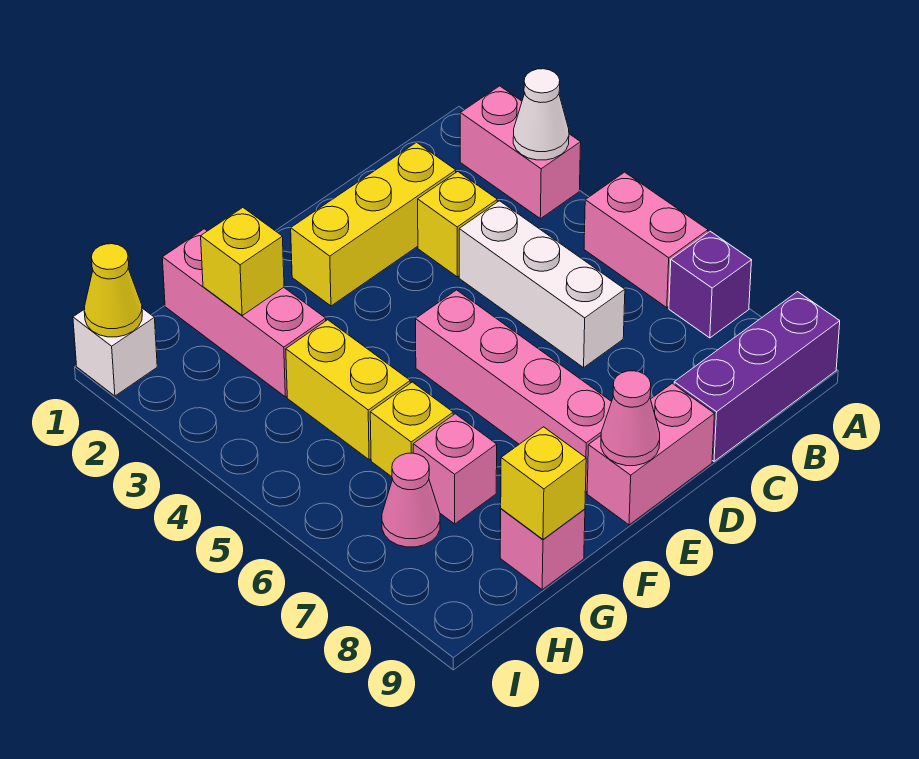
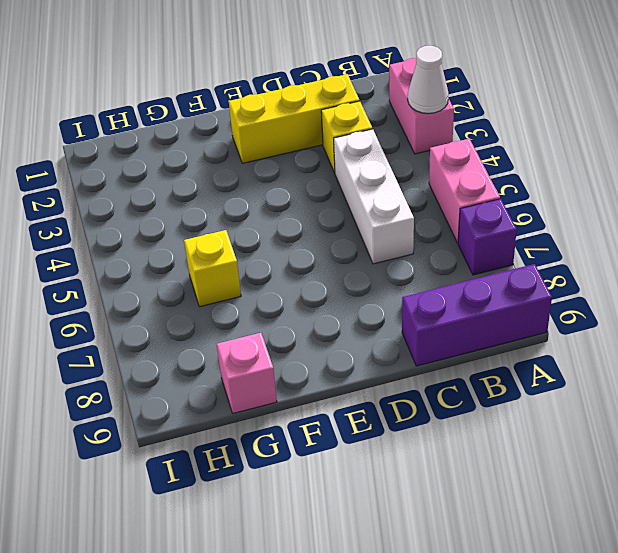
none -> pink brick D9:E9 level 1
none -> pink brick E5:E8 level 1
none -> pink brick G1:G3 level 1

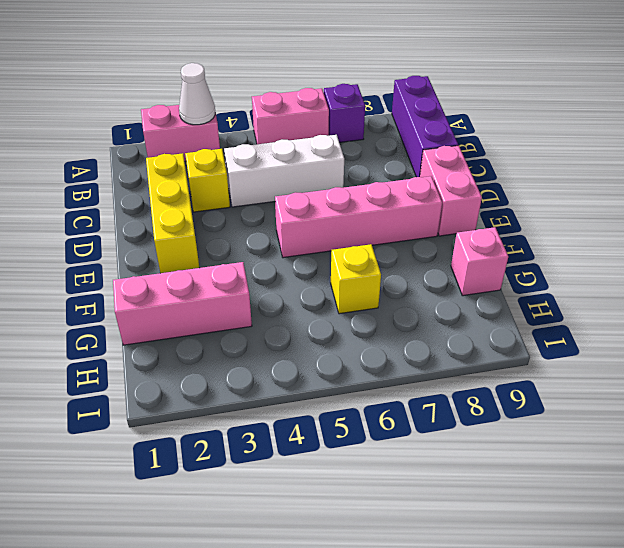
none -> yellow brick G4:G5 level 1
none -> pink brick G7 level 1
none -> pink cone H7 level 1

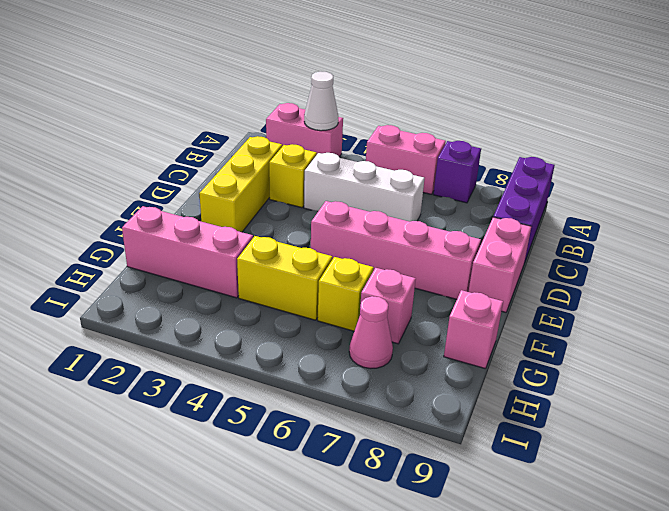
none -> white brick I1 level 1
none -> pink cone E9 level 2
none -> yellow brick G2 level 2

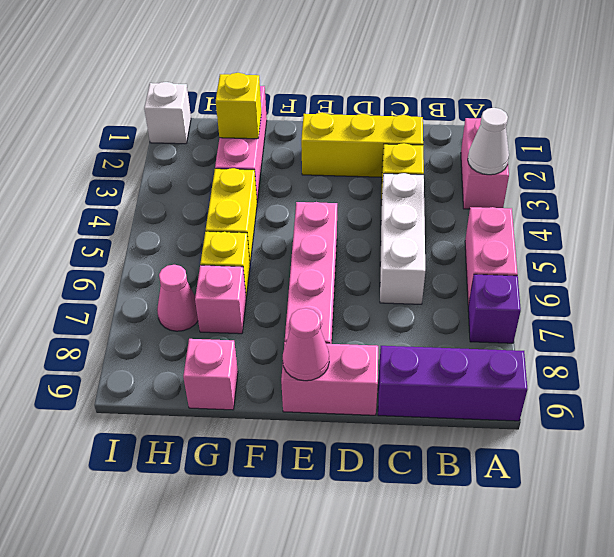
none -> yellow brick G9 level 2
none -> yellow cone I1 level 2

